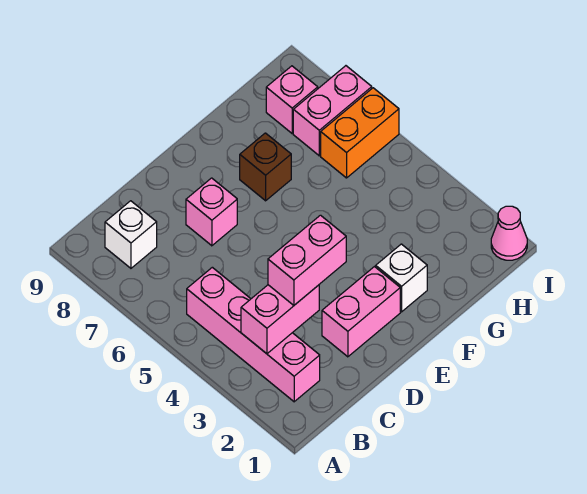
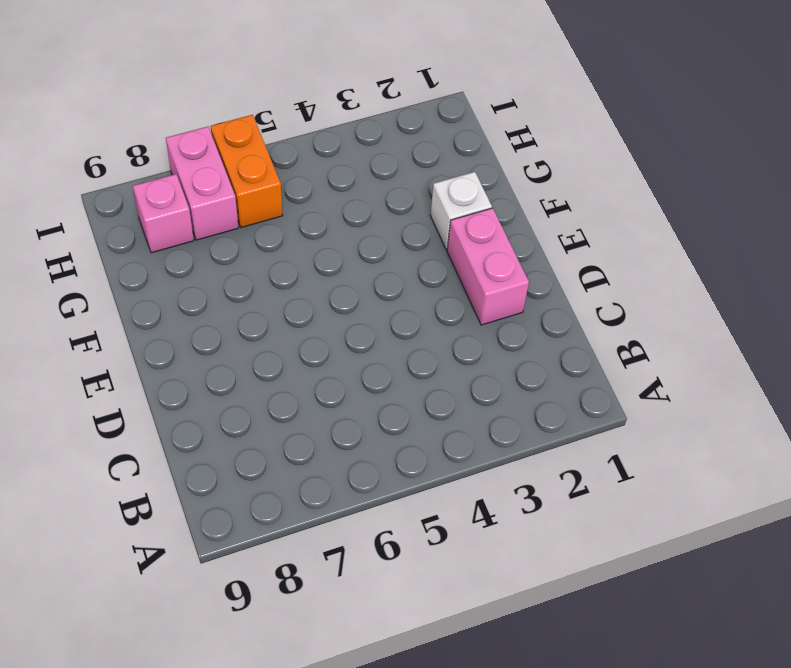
none -> pink brick B2:B5 level 1
none -> white brick B8 level 1
none -> pink brick D7 level 1

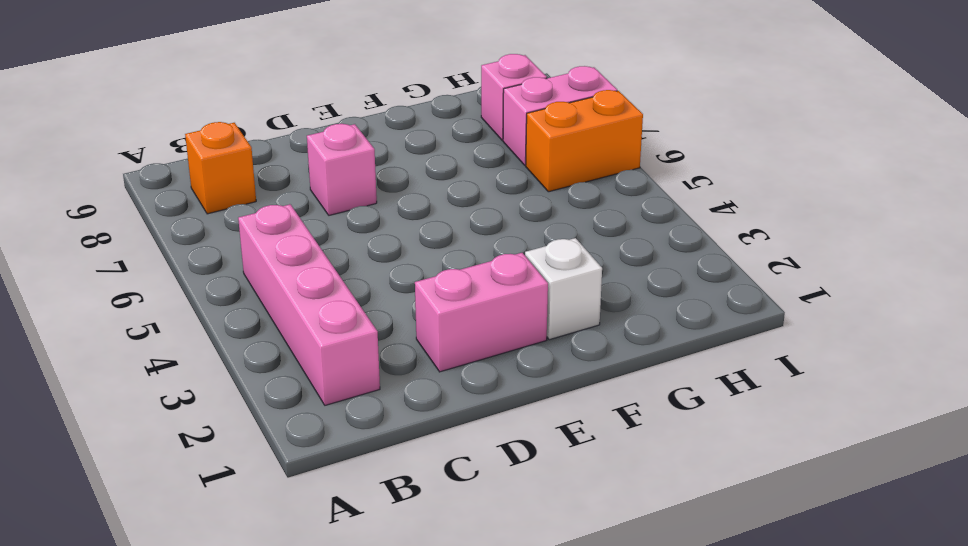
orange brick B8 level 1 -> white brick B8 level 1
none -> brown brick F7 level 1
none -> pink cone I1 level 1
none -> pink brick B3:C3 level 2

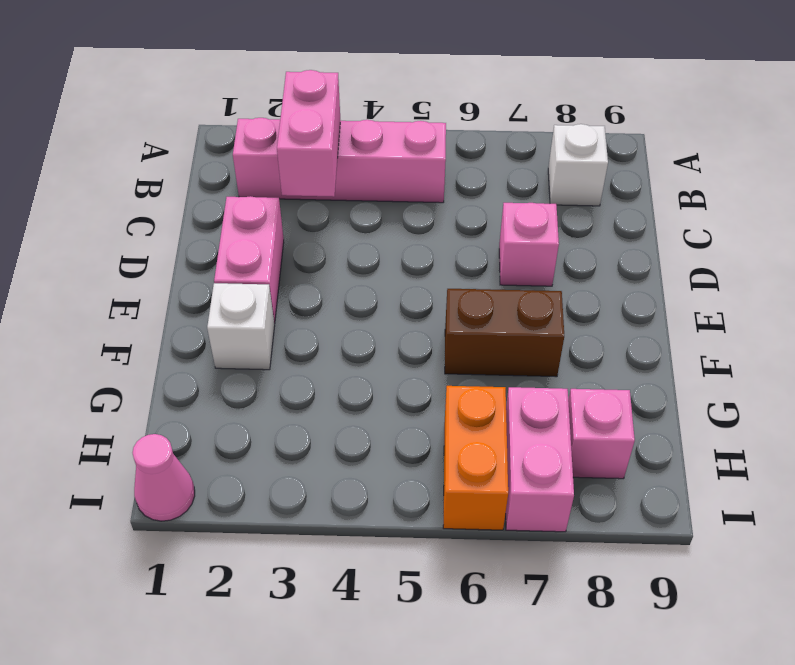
brown brick F6:F7 level 1 -> brown brick F7 level 1
none -> pink brick C3:D3 level 3

